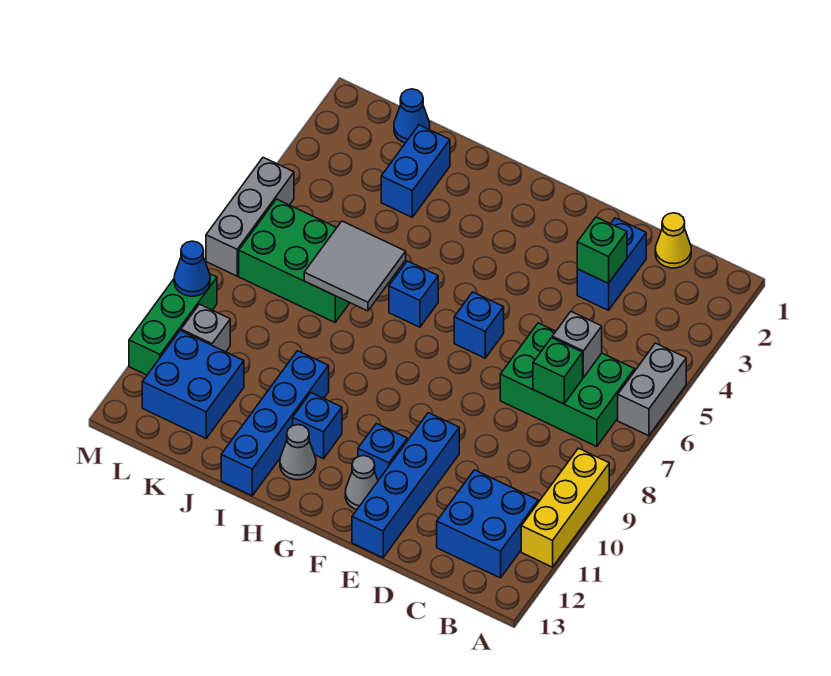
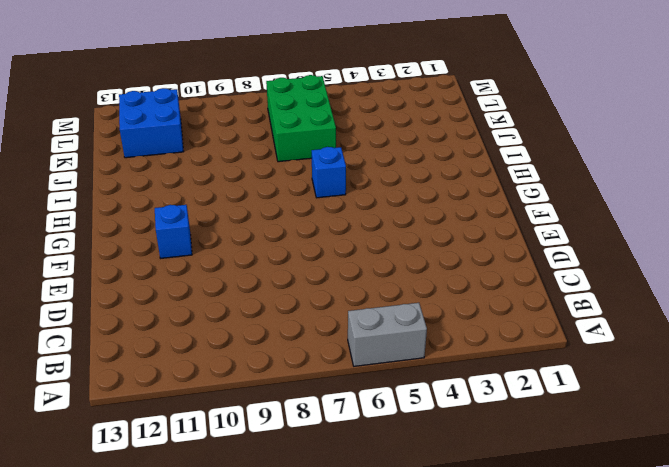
none -> yellow brick A9:A11 level 1
none -> green brick B6:D7 level 1
none -> blue brick B11:C12 level 1

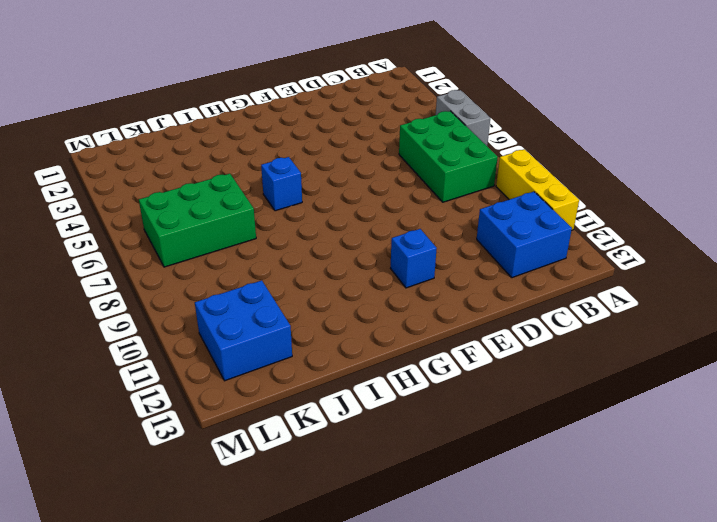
green brick B6:C8 level 1 -> green brick B6:D7 level 1
none -> yellow cone C1 level 1
none -> blue brick D2:D3 level 1
none -> blue brick E10:E13 level 1

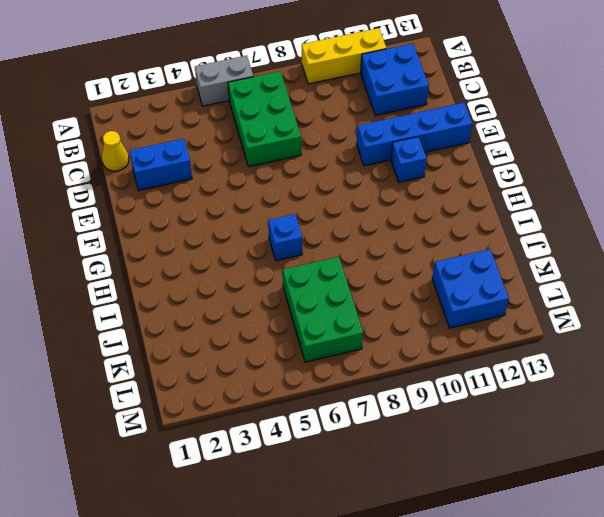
none -> blue brick F6 level 1
none -> grey cone F12 level 1
none -> blue brick H11 level 1

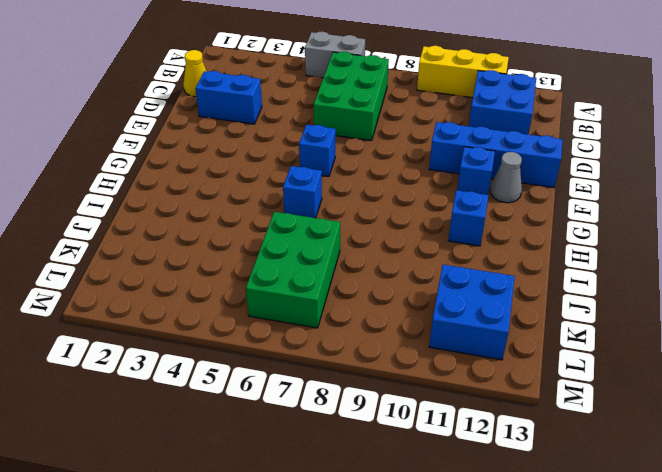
none -> grey cone H12 level 1
none -> blue brick I10:I13 level 1
none -> blue brick J2:J3 level 1

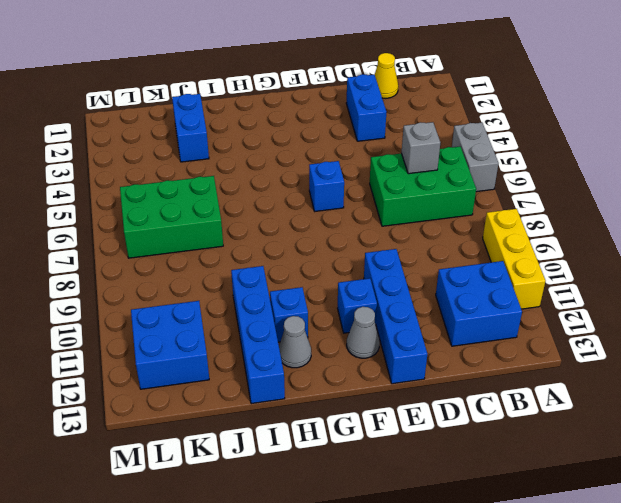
none -> blue brick H6 level 1
none -> blue cone K1 level 1
none -> grey brick L10 level 1

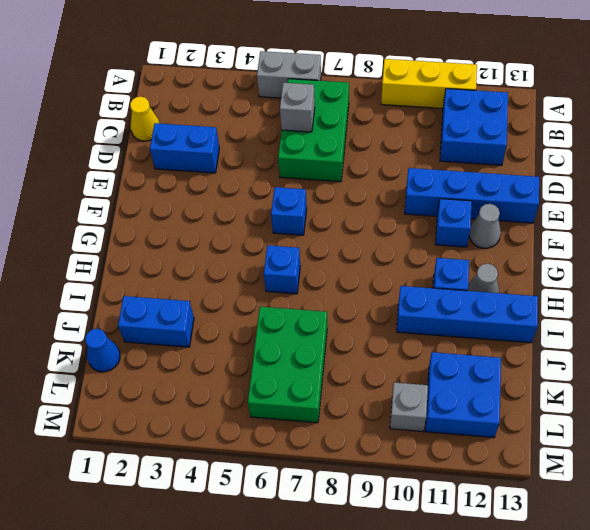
none -> grey brick M5:M7 level 1
none -> green brick M9:M11 level 1
none -> green brick C7 level 2

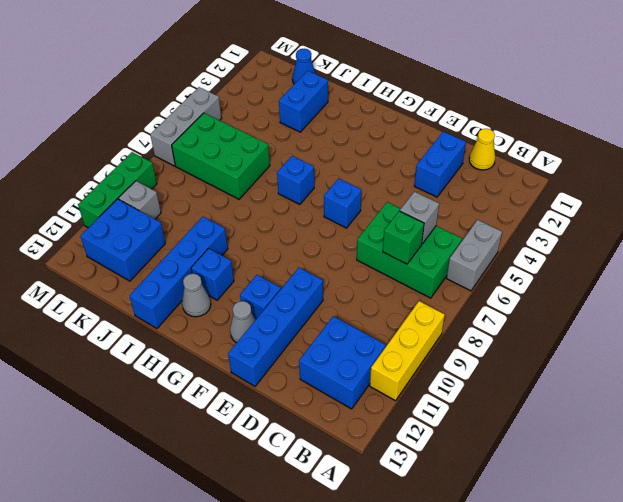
none -> green brick D3 level 2
none -> grey tile I6:J7 level 2
none -> blue cone M9 level 2

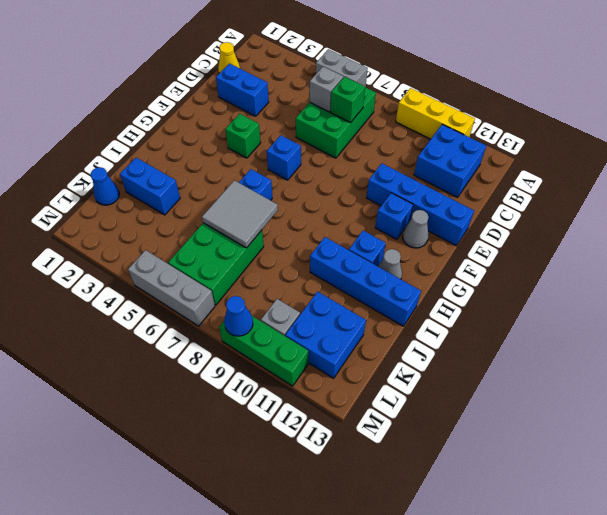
green brick F4 level 1 -> green brick D3 level 2

